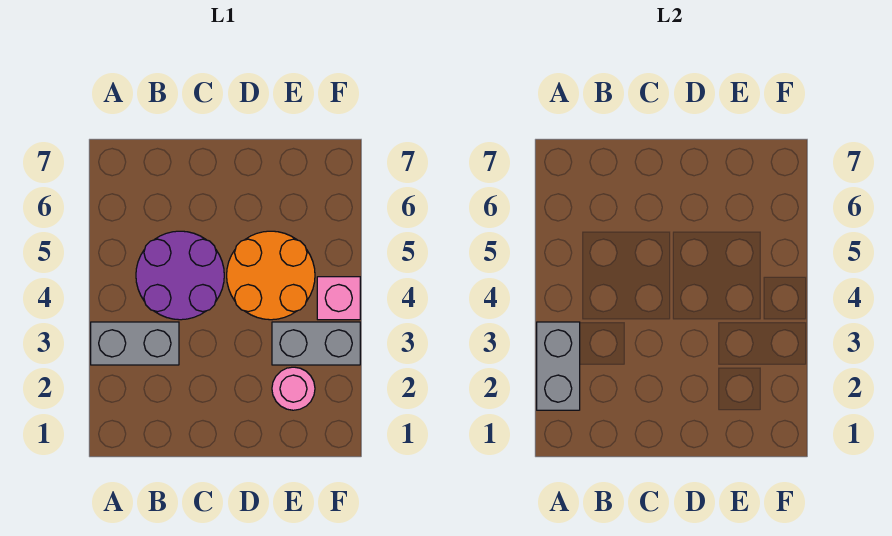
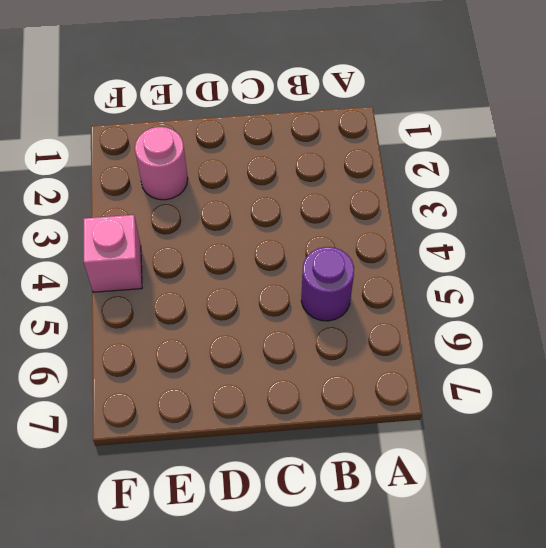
purple round brick B5 level 1 -> purple round brick B4:C5 level 1
none -> grey brick A3:B3 level 1
none -> orange round brick D4:E5 level 1

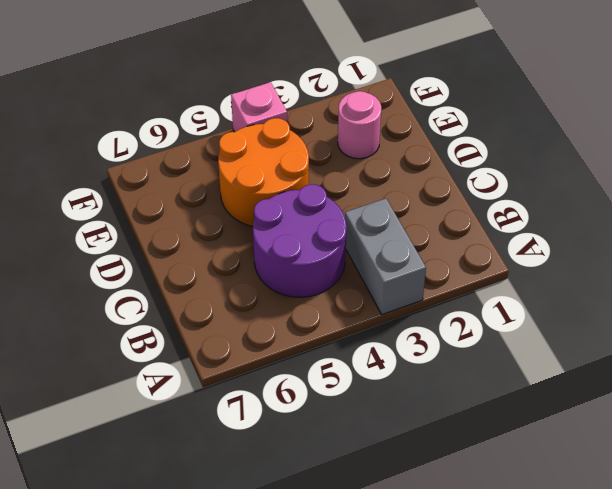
none -> grey brick E3:F3 level 1
none -> grey brick A2:A3 level 2

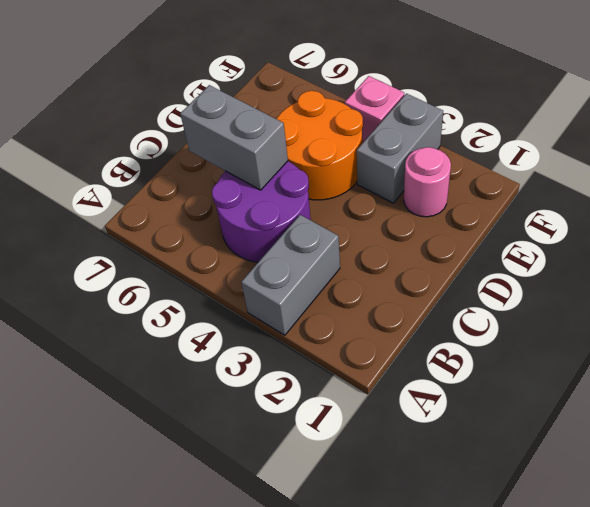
grey brick C5:C6 level 2 -> grey brick A2:A3 level 2

